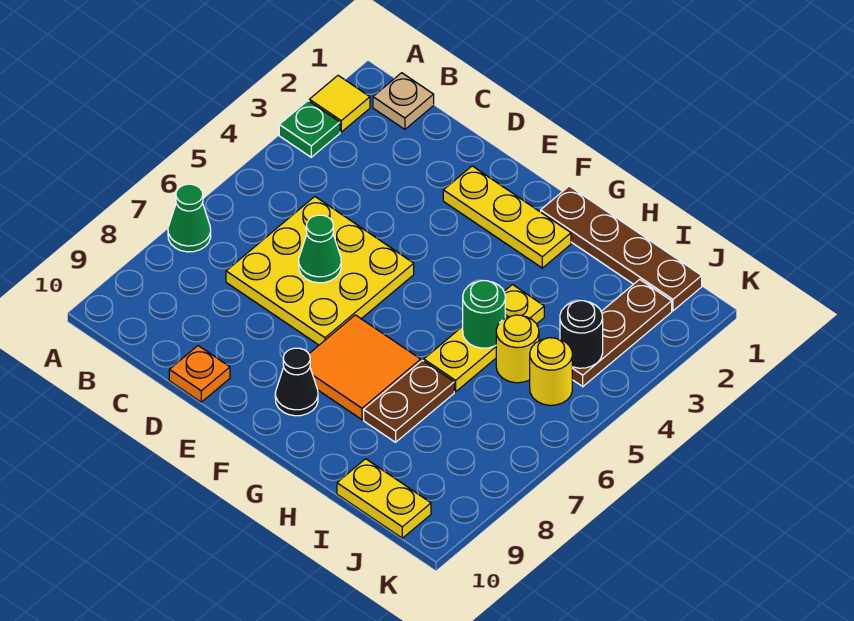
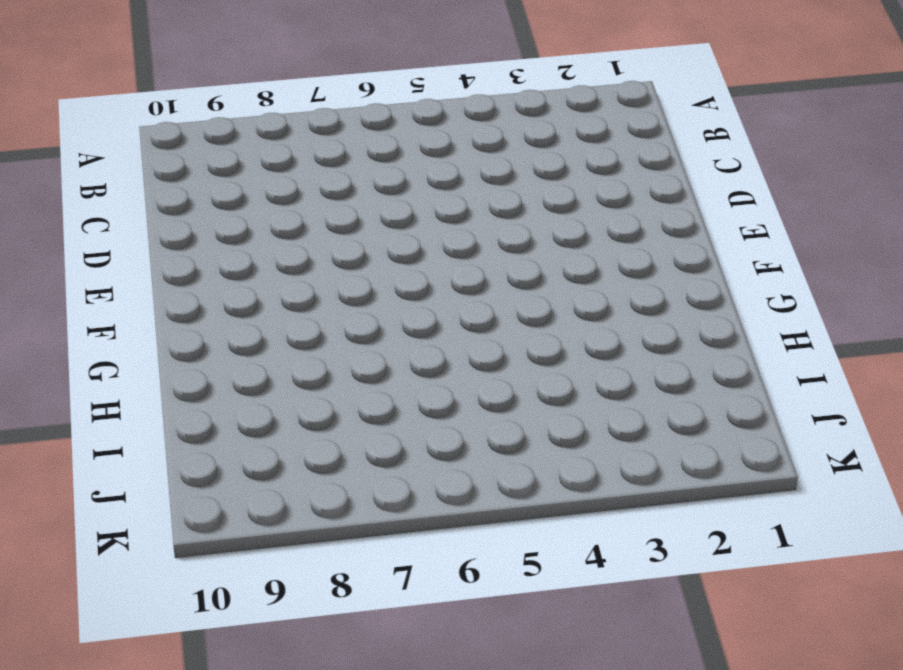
none -> yellow tile A2 level 1
none -> green plate A3 level 1
none -> green cone A7 level 1

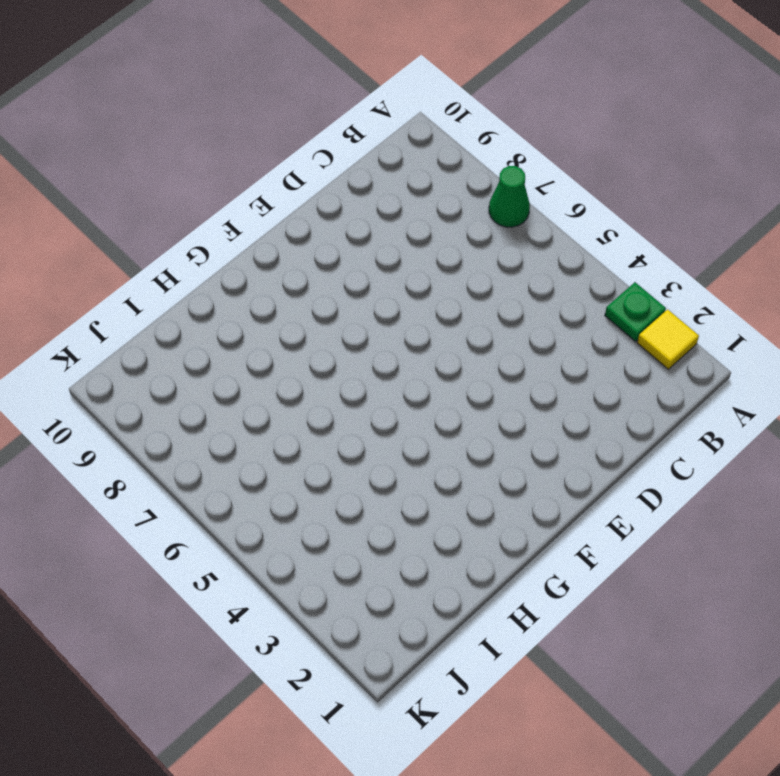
none -> tan plate B1 level 1
none -> yellow plate C5:E7 level 1
none -> orange plate D10 level 1

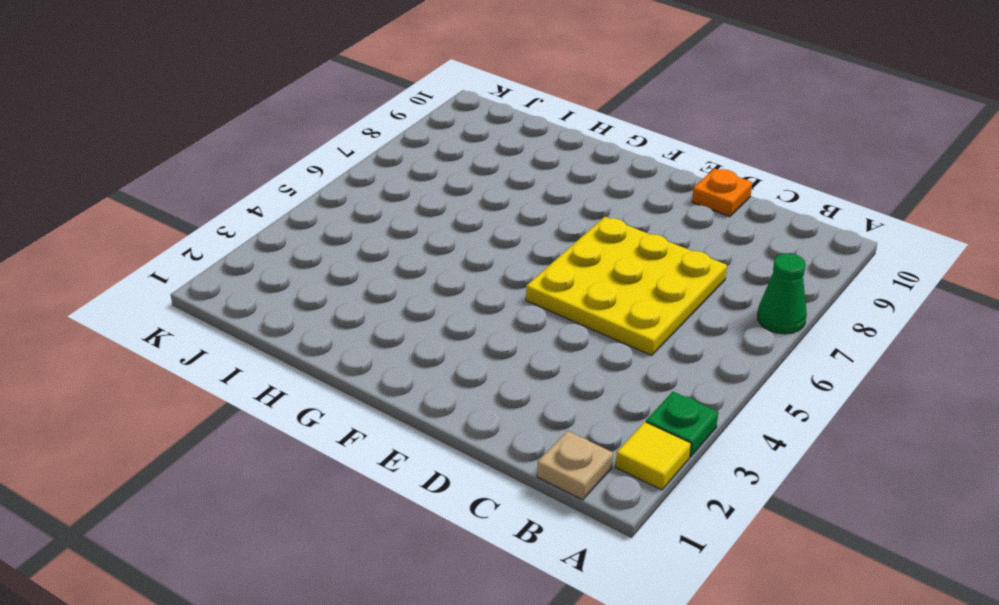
none -> yellow plate E2:G2 level 1
none -> orange tile F7:G8 level 1
none -> black cone F9 level 1

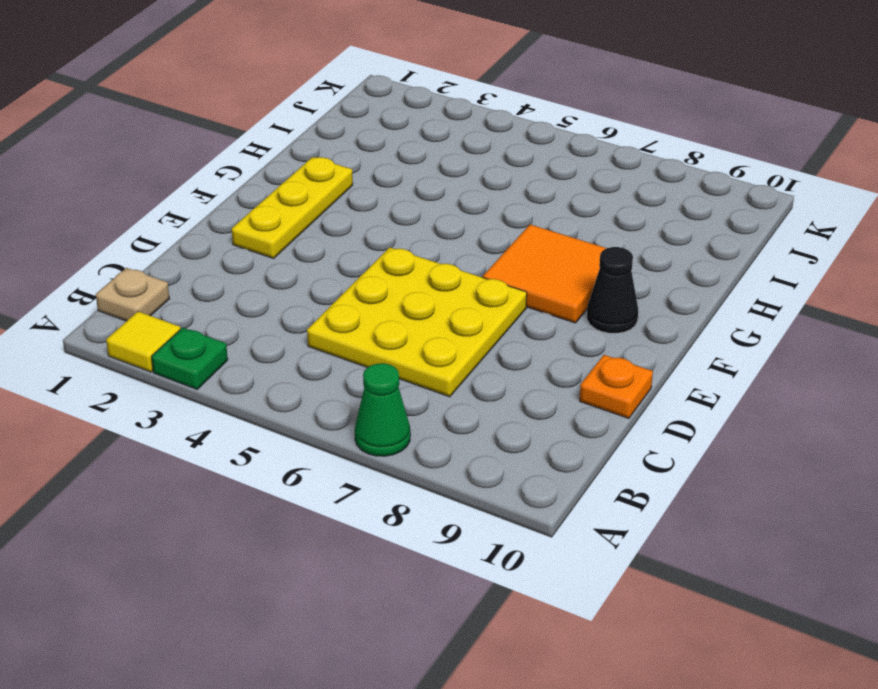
none -> brown plate G1:J1 level 1
none -> yellow plate H4:H6 level 1
none -> brown plate H7:H8 level 1

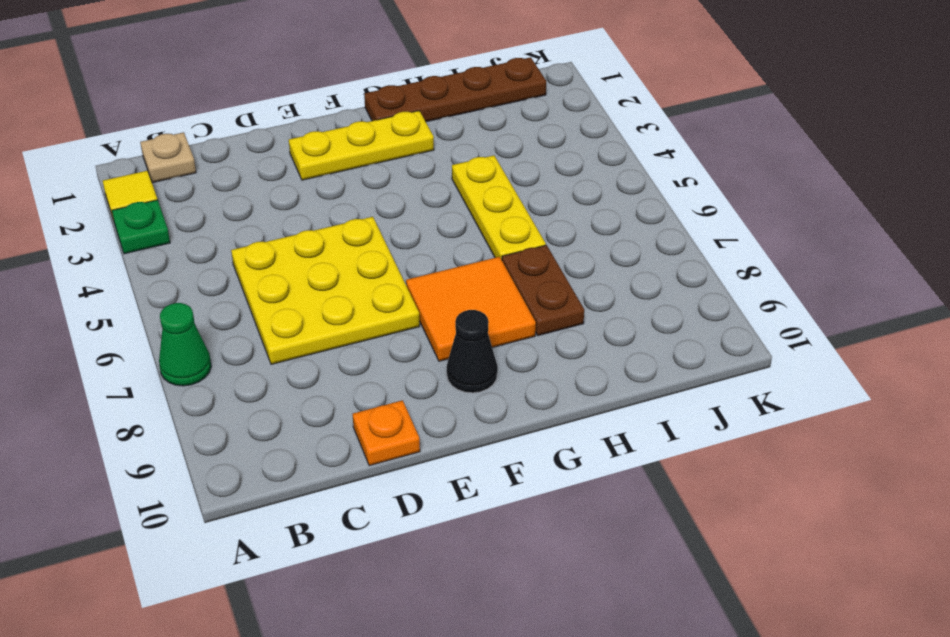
none -> yellow round brick I5 level 1
none -> yellow plate I10:J10 level 1
none -> brown plate J2:J4 level 1

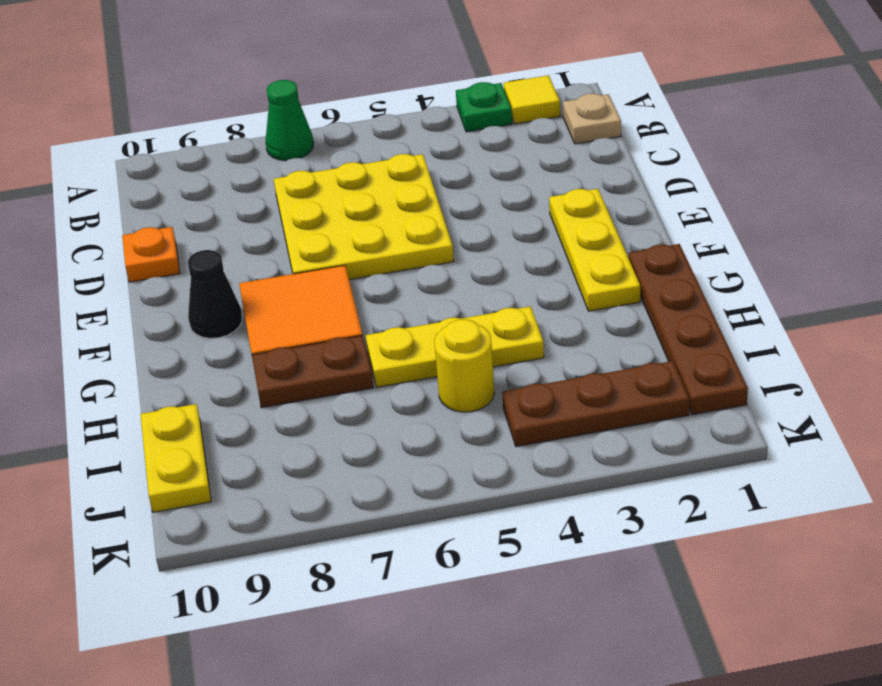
none -> yellow round brick J5 level 1
none -> green cone D6 level 2
none -> green round brick H5 level 2

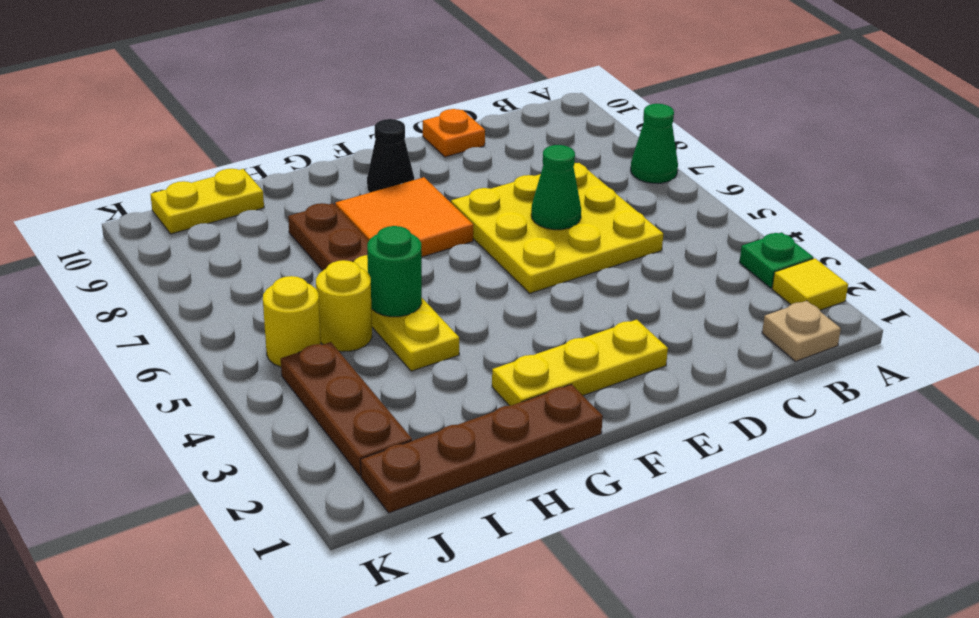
none -> black round brick J4 level 2

